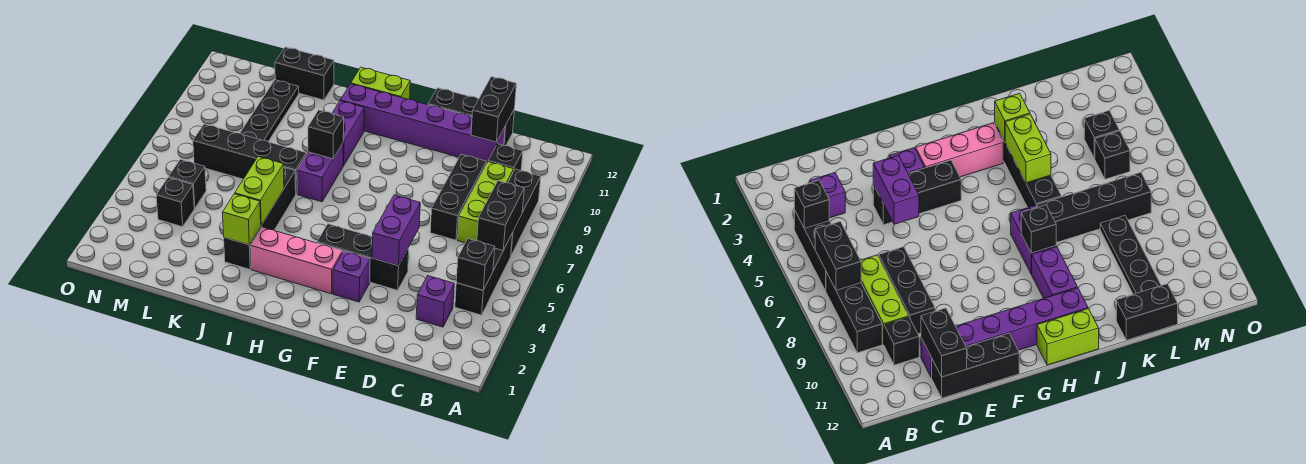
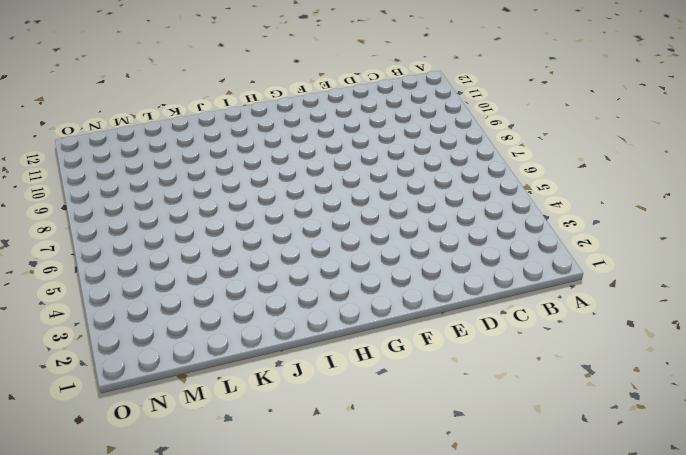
none -> black brick B4:B6 level 1
none -> black brick B7:B9 level 1
none -> purple brick C3 level 1

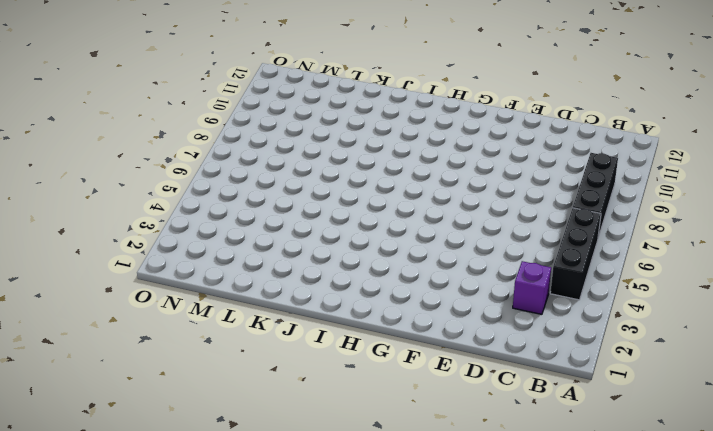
none -> lime brick C7:C9 level 1
none -> black brick C10 level 1
none -> black brick D7:D9 level 1

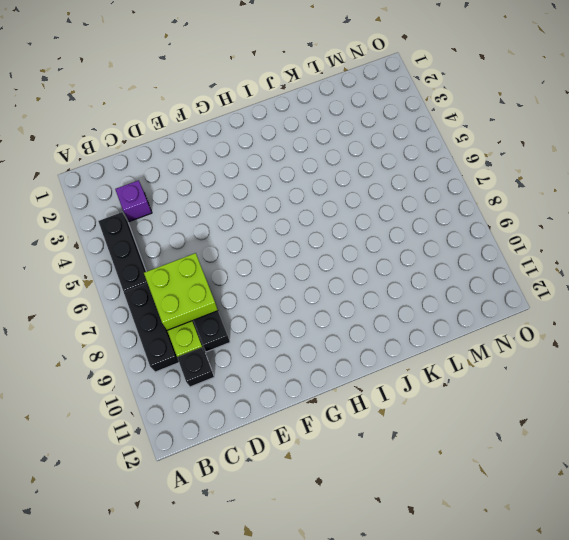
lime brick C7:D8 level 2 -> none
none -> purple brick D11:I11 level 1
none -> black brick D12:F12 level 1
none -> black brick E4:G4 level 1

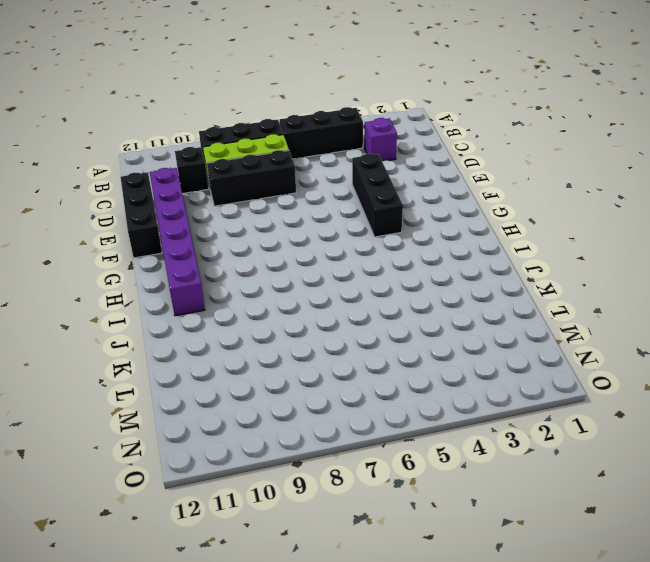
none -> purple brick F3 level 1
none -> pink brick G3:I3 level 1
none -> lime brick H12:I12 level 1

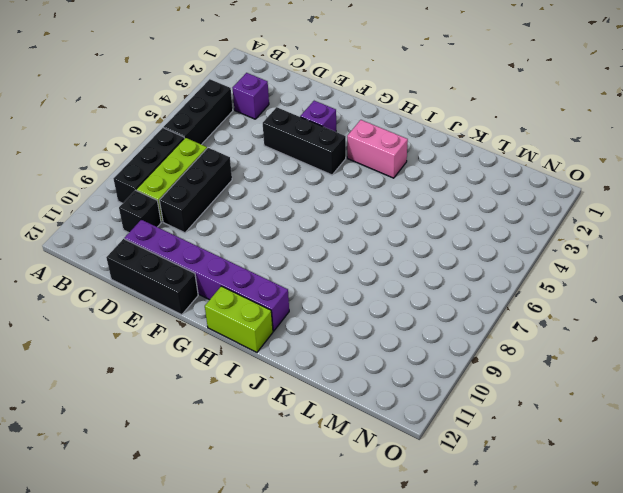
pink brick H3:I3 level 1 -> pink brick G3:I3 level 1
none -> purple brick I7:I8 level 1
none -> purple brick I9:I10 level 1
none -> black brick J3:J6 level 1

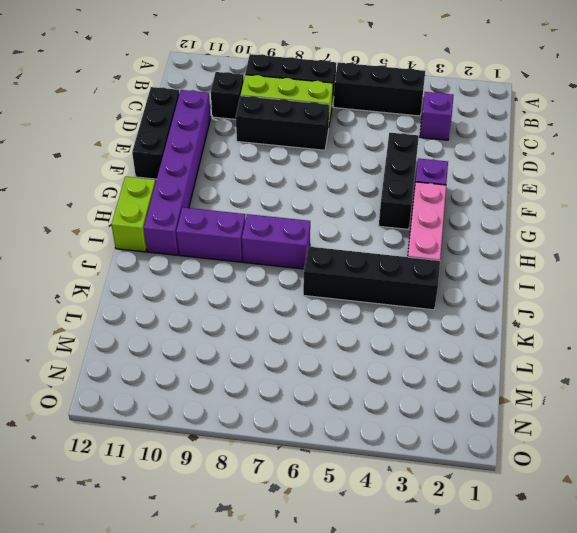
none -> black brick J7:M7 level 1
none -> black brick K12:L12 level 1
none -> black plate L8:L11 level 1

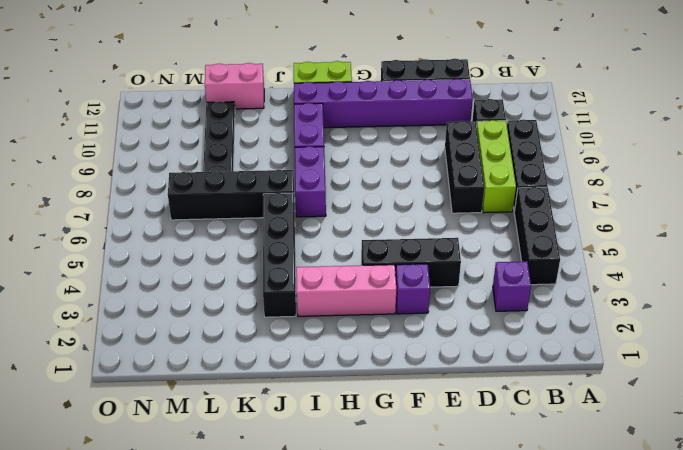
pink brick K12:L12 level 1 -> black brick K12:L12 level 1
none -> black brick M4 level 1
none -> black brick M5 level 1
none -> black brick B4 level 2

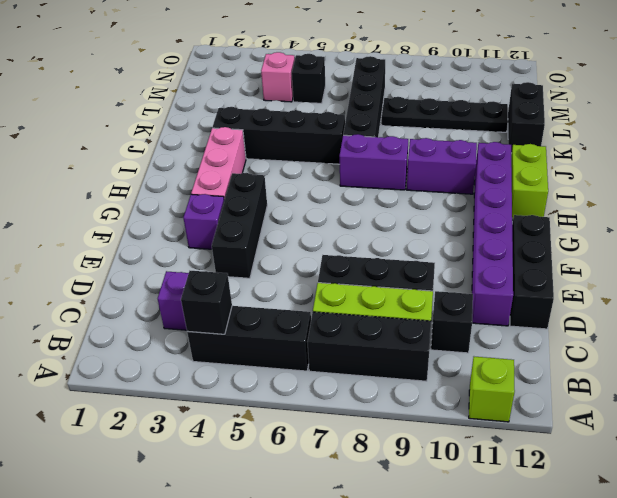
lime brick A11 level 1 -> lime brick J3 level 2
pink brick M4 level 1 -> black brick M4 level 1
none -> black brick B6:B7 level 2
none -> black brick D11:D12 level 2
none -> purple brick E4:E5 level 2

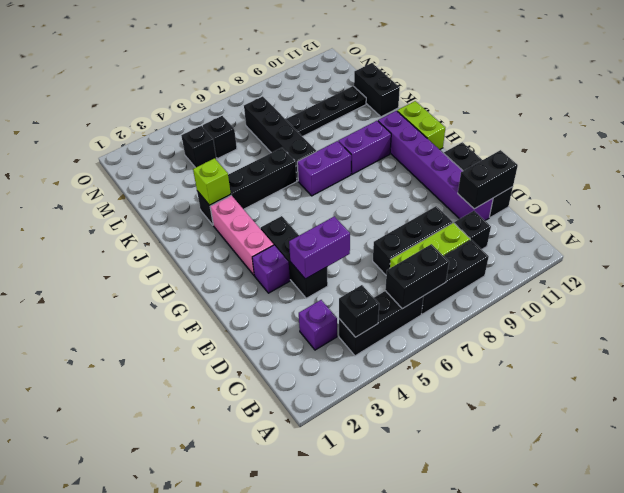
none -> black brick I8 level 2
none -> lime brick J4:J5 level 2

